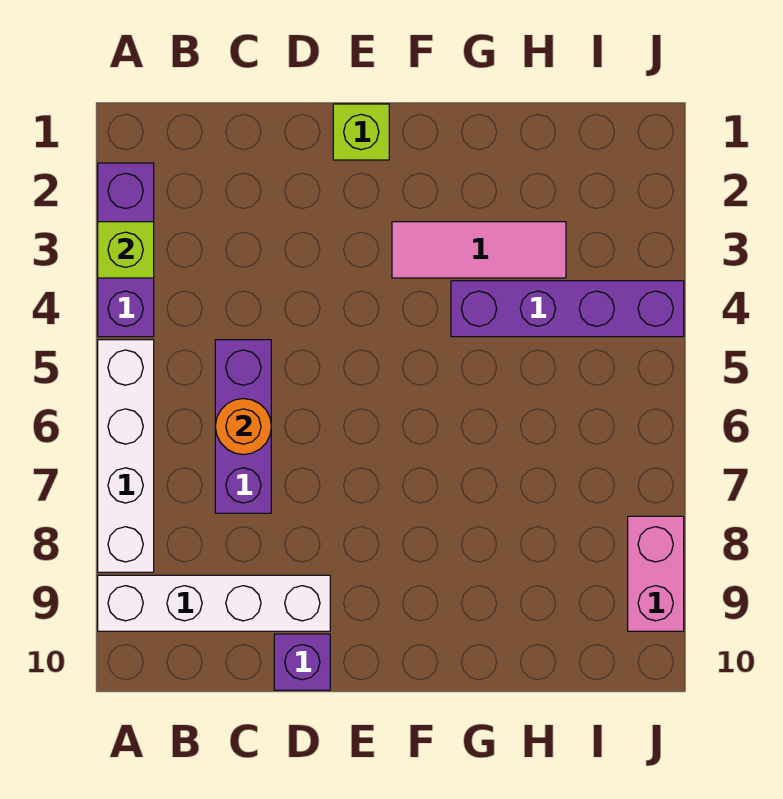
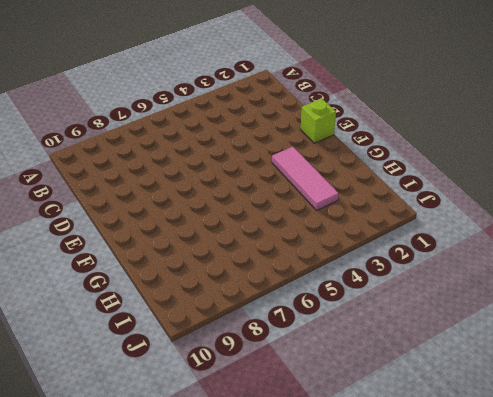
none -> purple brick A2:A4 level 1
none -> white brick A5:A8 level 1

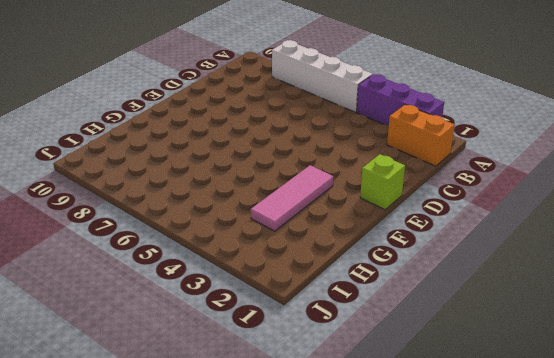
orange brick B1:B2 level 1 -> none
none -> white brick A9:D9 level 1
none -> purple brick C5:C7 level 1

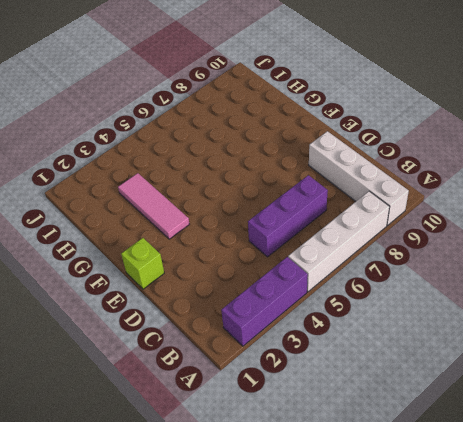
none -> purple brick D10 level 1
none -> purple brick G4:J4 level 1

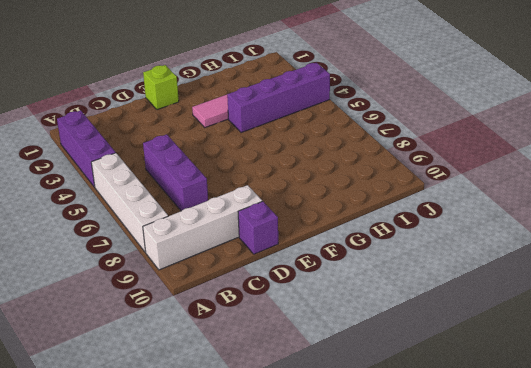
none -> pink brick J8:J9 level 1
none -> lime brick A3 level 2

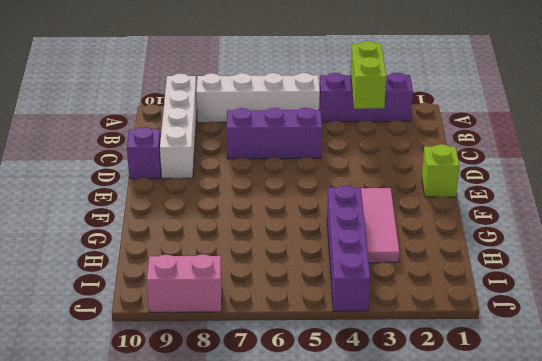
lime brick A3:B3 level 2 -> lime brick A3 level 2
none -> orange round brick C6 level 2

